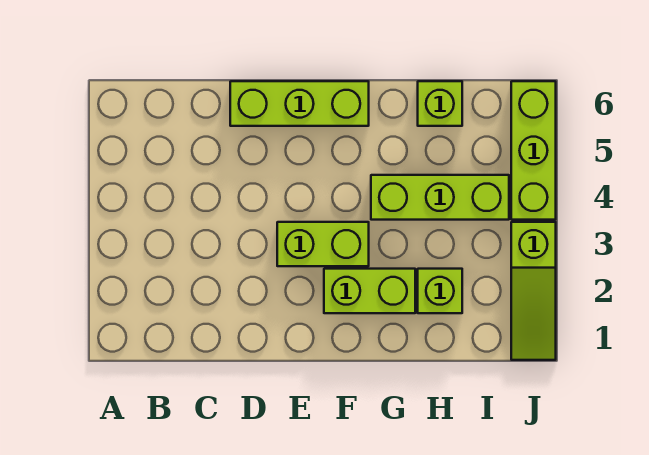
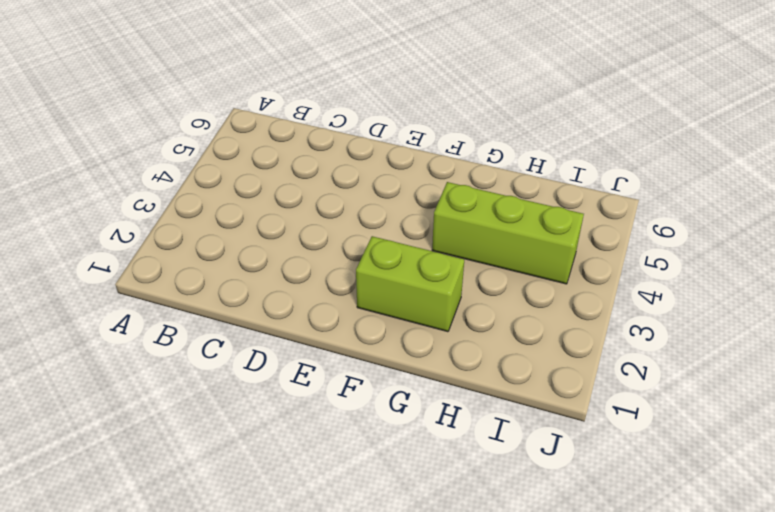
none -> lime brick D6:F6 level 1
none -> lime brick E3:F3 level 1

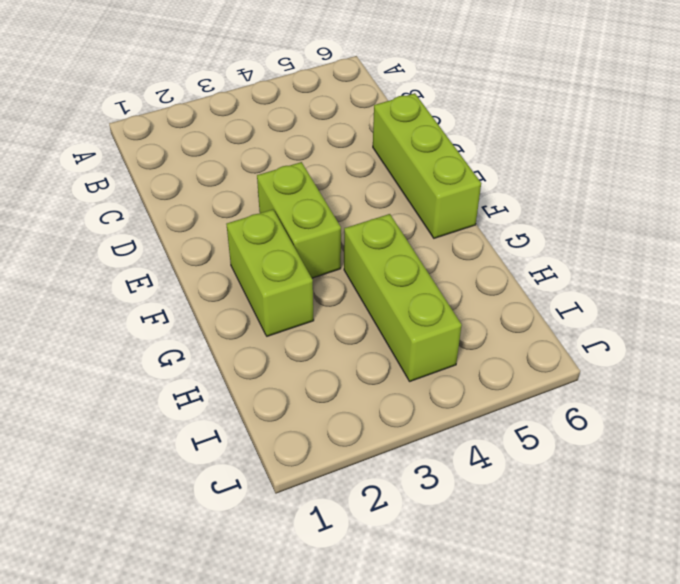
none -> lime brick H2 level 1
none -> lime brick H6 level 1

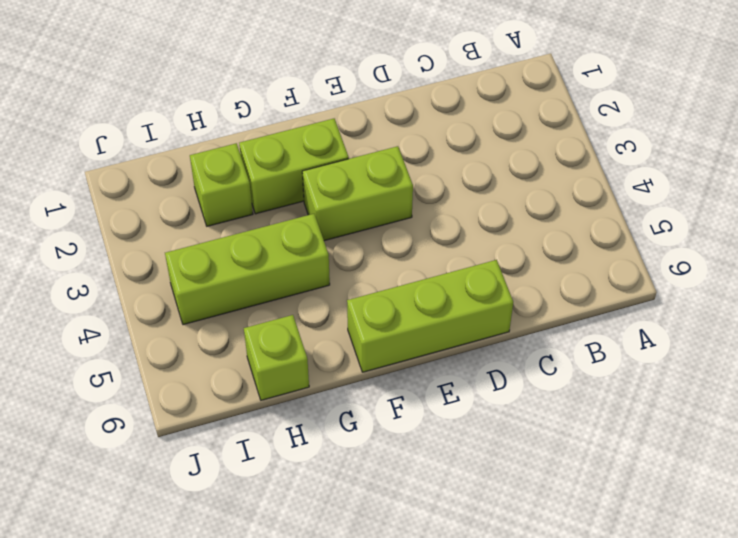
none -> lime slope J1:J3 level 1 top 3
none -> lime brick J4:J6 level 1

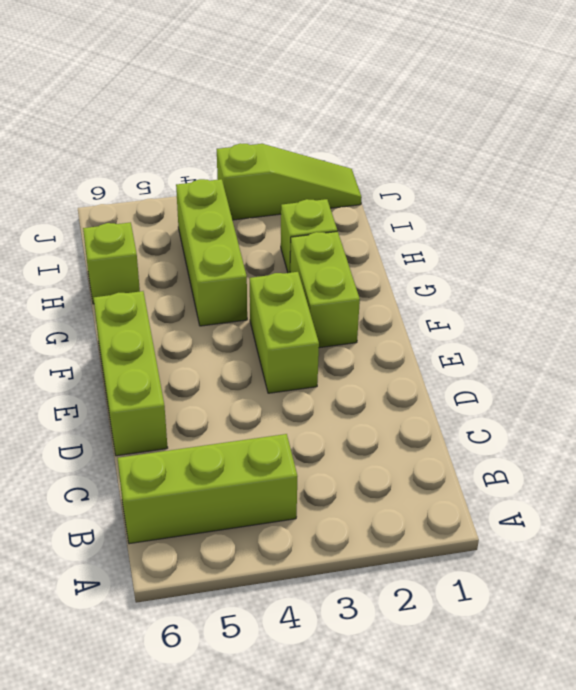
lime brick B4:B6 level 1 -> lime brick J4:J6 level 1

